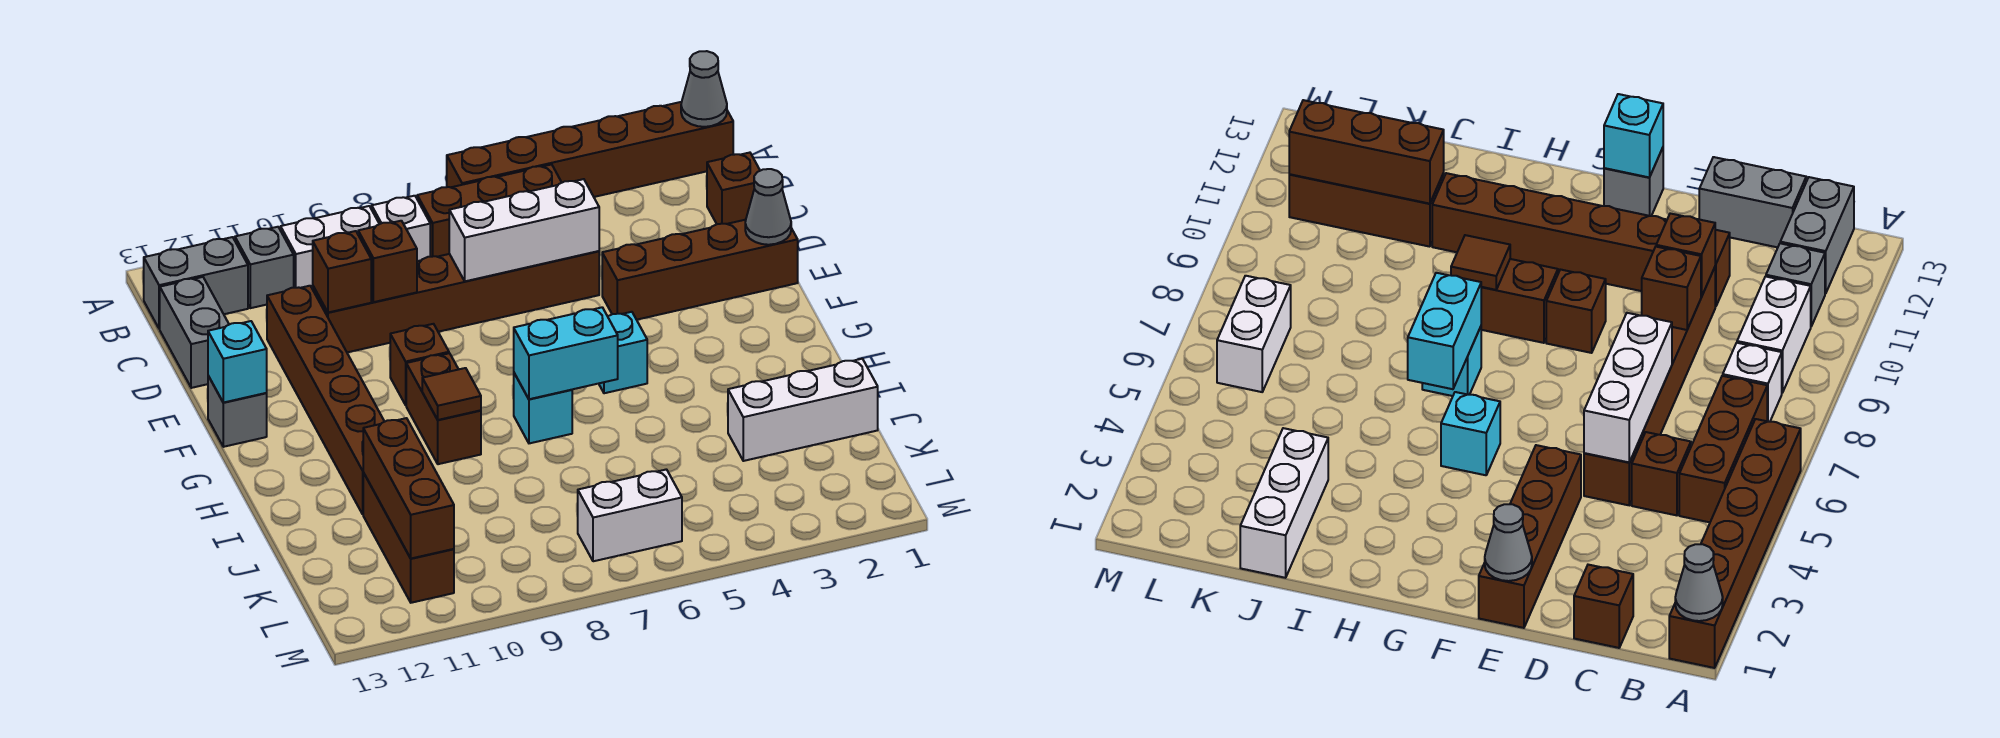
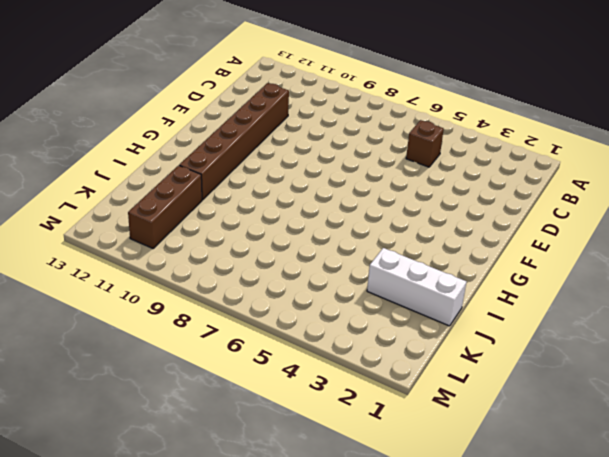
none -> brown brick A1:A6 level 1
none -> brown brick B5:B7 level 1
none -> white brick B8 level 1

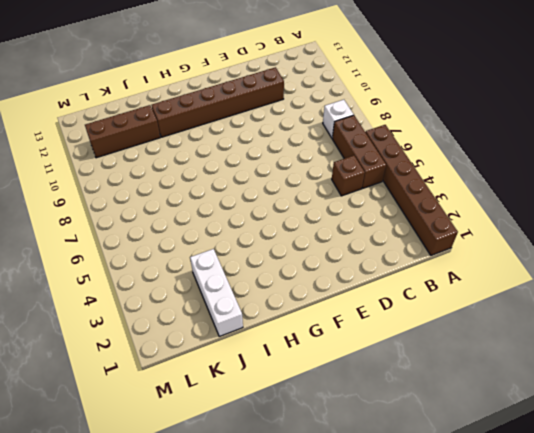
none -> white brick B9:B10 level 1
none -> grey brick B11 level 1
none -> grey brick B12:B13 level 1

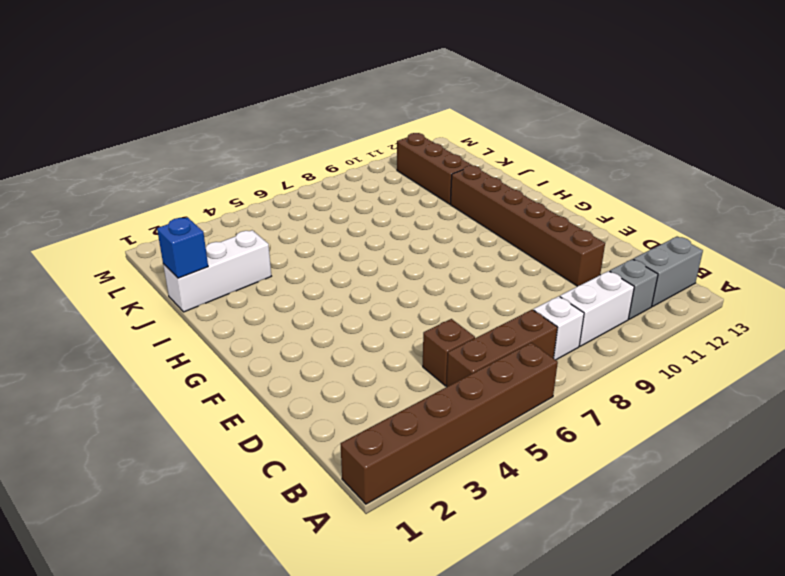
blue brick J1 level 2 -> none
none -> brown brick C1 level 1
none -> grey brick C13:D13 level 1
none -> brown brick D5:D10 level 1

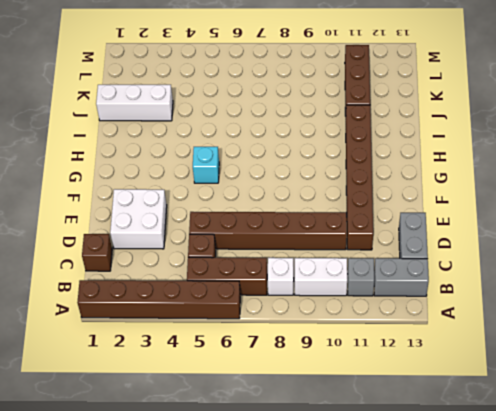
white brick D2:E3 level 1 -> brown brick E1:E4 level 1
none -> brown brick F9 level 1
none -> grey brick F13 level 1
none -> brown brick G9:H9 level 1

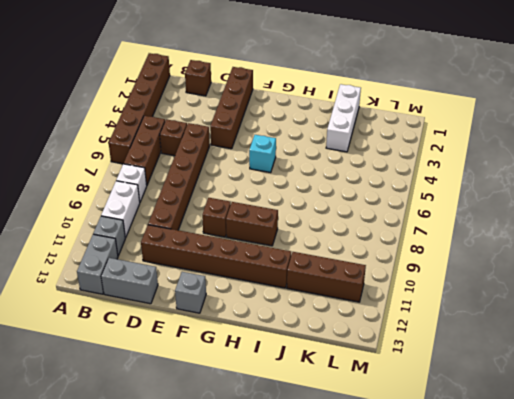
none -> cyan brick H7 level 1
none -> white brick L6:L7 level 1
none -> grey cone A1 level 2

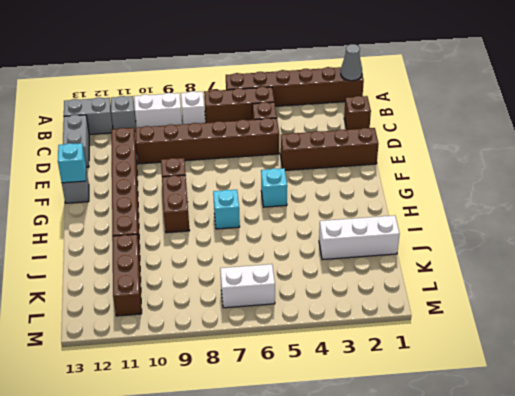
none -> white brick D5:D7 level 2
none -> brown brick D9 level 2
none -> brown brick D10 level 2

